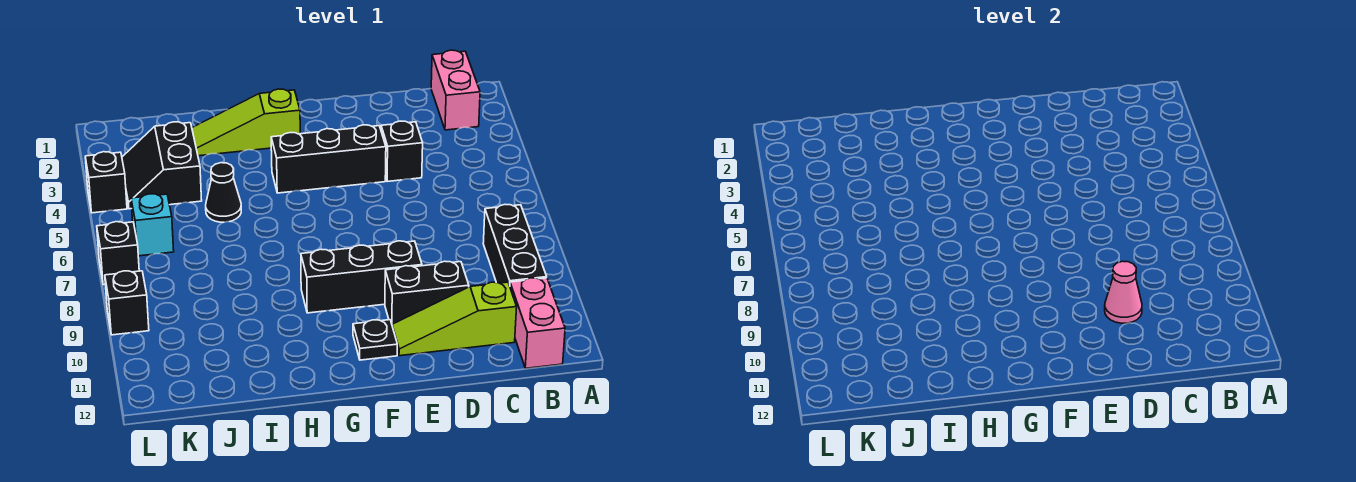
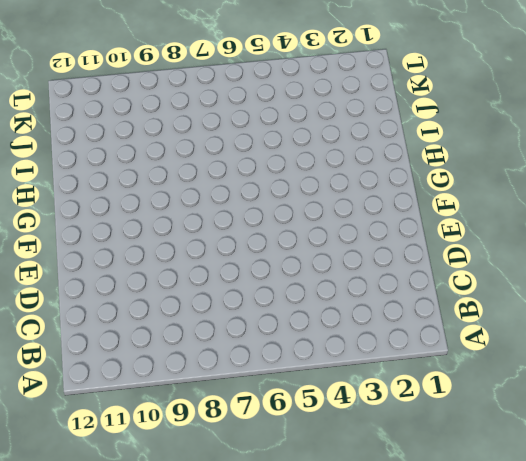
none -> pink brick B1:B2 level 1
none -> black brick B8:B10 level 1
none -> pink brick B11:B12 level 1

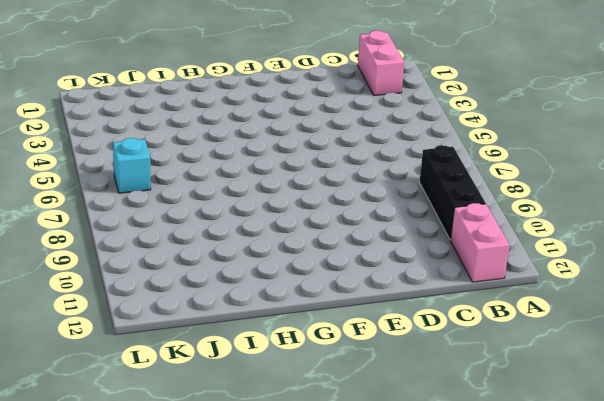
none -> lime slope C11:E11 level 1 top C
none -> black brick D4 level 1
none -> black brick D10:E10 level 1

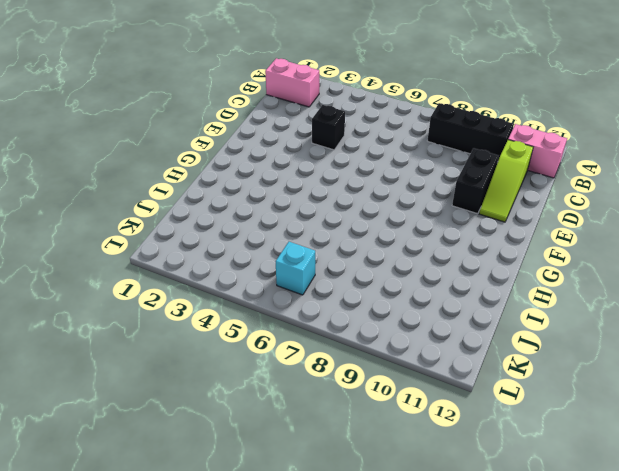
none -> black brick E4:G4 level 1
none -> black brick E9:G9 level 1
none -> black plate F11 level 1

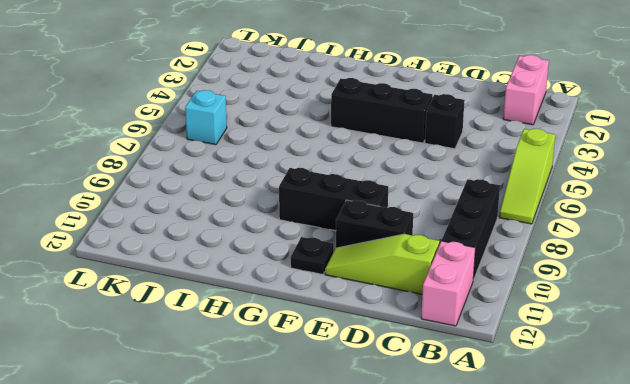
lime slope A5:A7 level 1 top 5 -> lime slope G2:I2 level 1 top G
none -> black cone I5 level 1
none -> black slope J3:K4 level 1 top J
none -> black brick L4 level 1

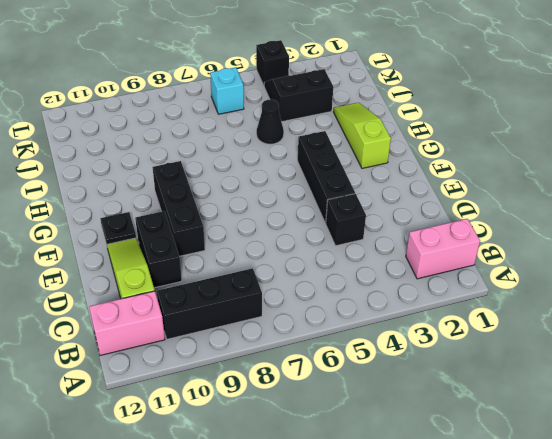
none -> black brick L7 level 1
none -> black brick L9 level 1
none -> pink cone D10 level 2

